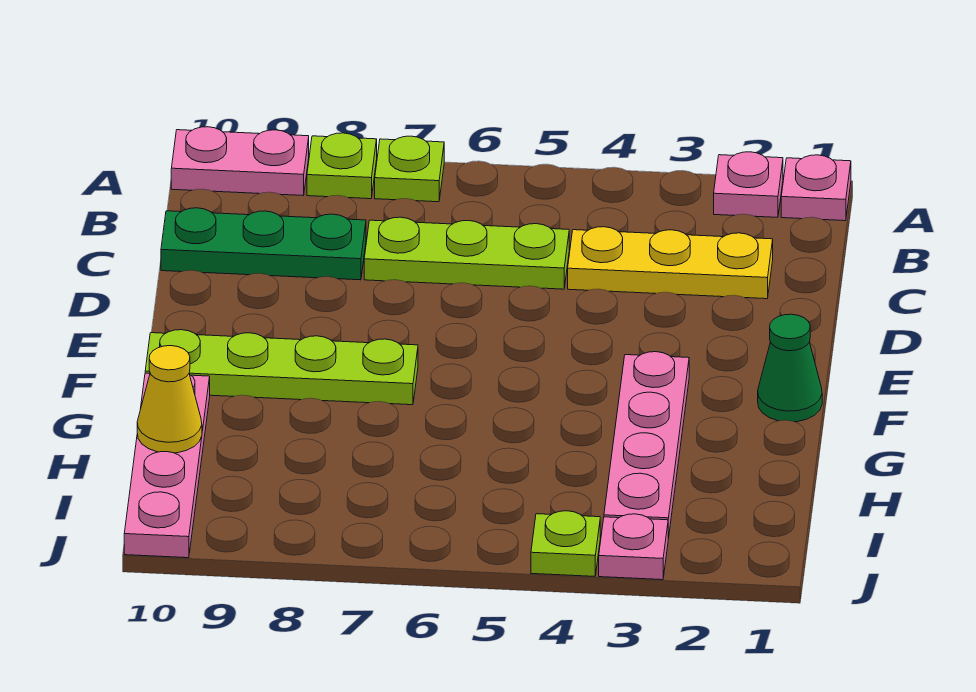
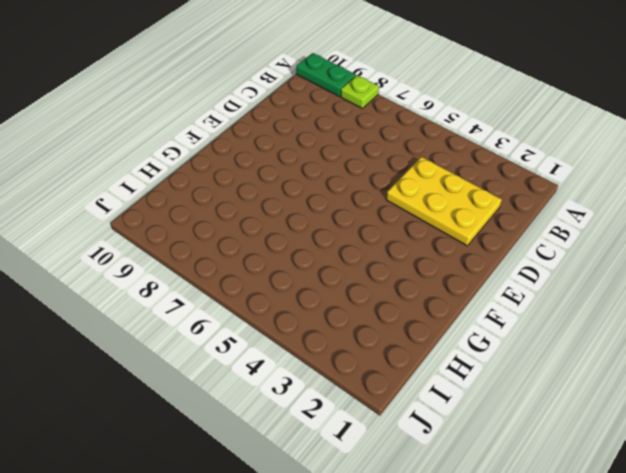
green plate A9:A10 level 1 -> pink plate A9:A10 level 1
yellow plate C2:D4 level 1 -> yellow plate C2:C4 level 1
none -> pink plate A1 level 1
none -> pink plate A2 level 1
none -> lime plate A7 level 1

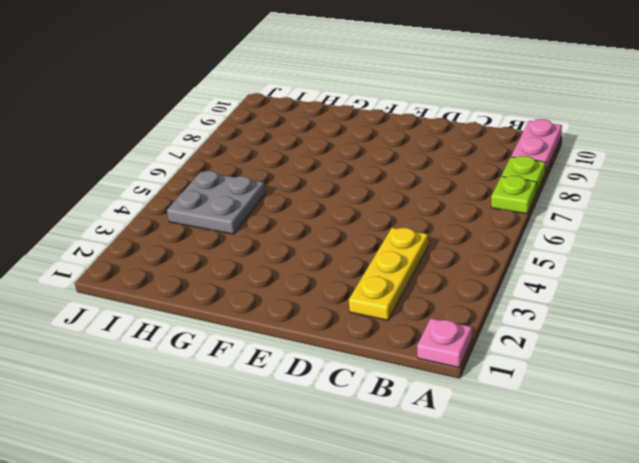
grey plate H4:I5 level 1 -> none
none -> pink plate A2 level 1
none -> lime plate C5:C7 level 1
none -> green plate C8:C10 level 1

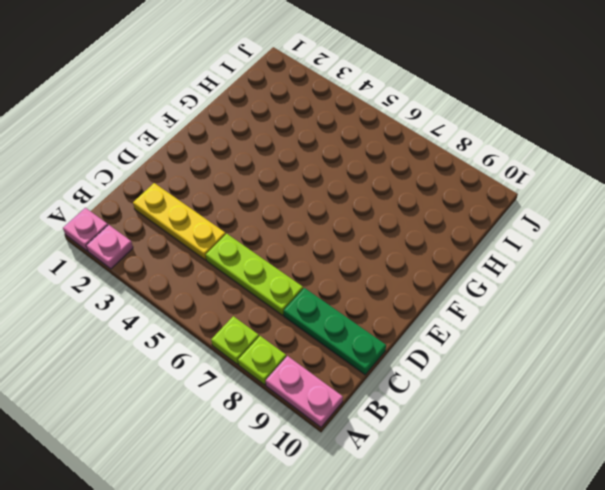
none -> green cone F1 level 1
none -> pink plate F3:I3 level 1
none -> lime plate F7:F10 level 1

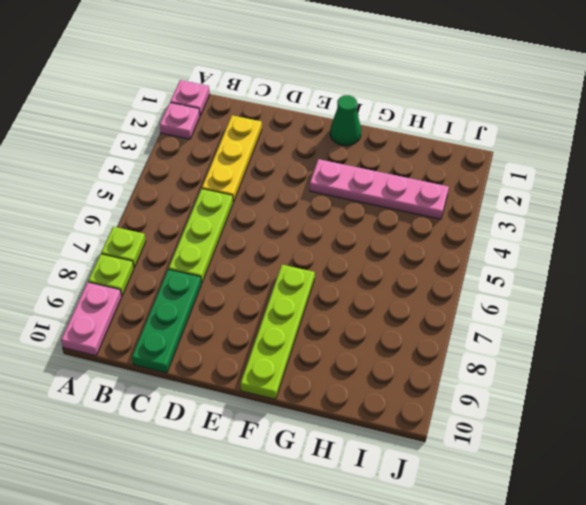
none -> pink plate G10:J10 level 1
none -> pink plate J3 level 1
none -> lime plate J4 level 1

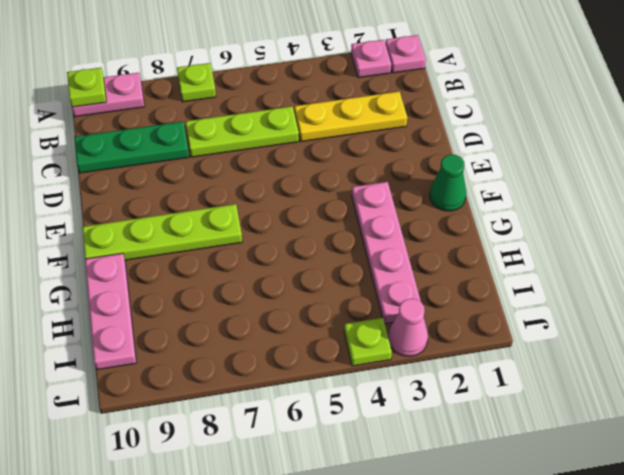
lime plate A10 level 2 -> lime plate A8 level 1
pink plate G10:I10 level 1 -> pink plate G10:J10 level 1
pink cone J3 level 1 -> pink plate J3 level 1
none -> yellow cone H10 level 2

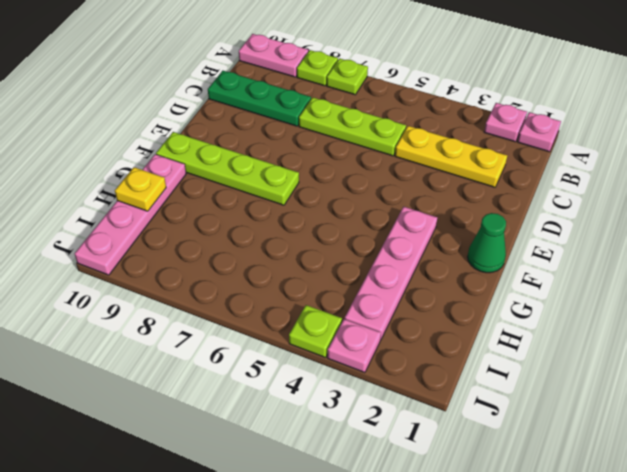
yellow plate H10 level 2 -> yellow cone H10 level 2

